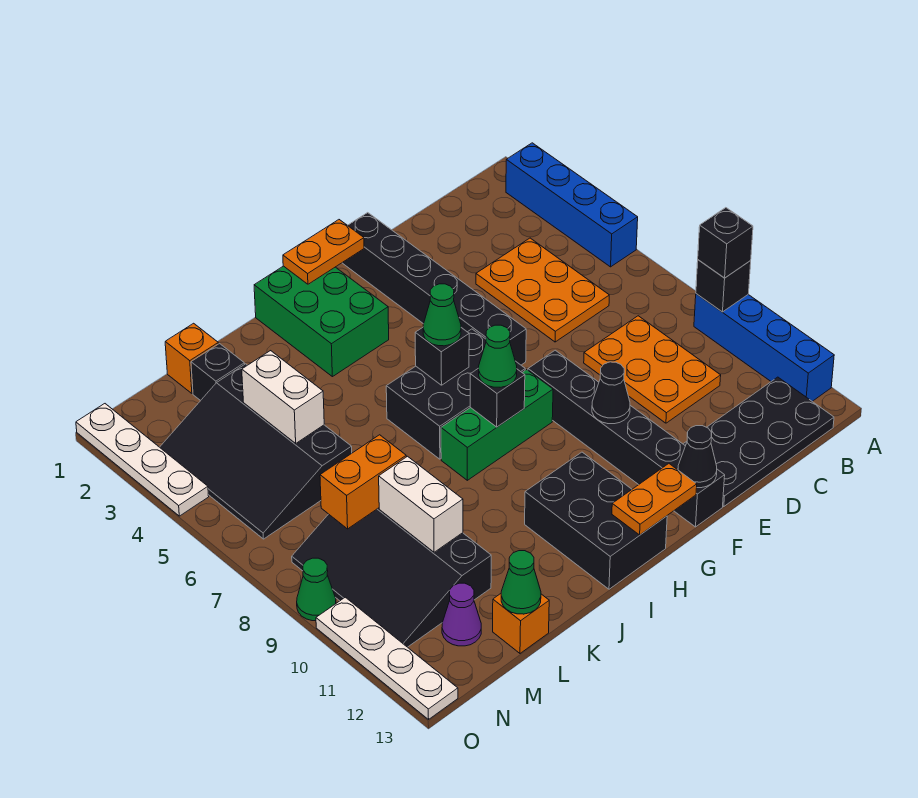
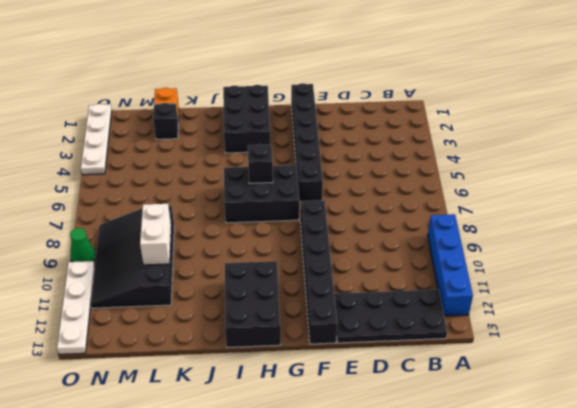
black brick H1:I3 level 1 -> green brick H1:I3 level 1
none -> blue brick A2:A5 level 1
none -> orange plate C4:D6 level 1
none -> orange plate C8:D10 level 1
none -> green brick G8:I8 level 1

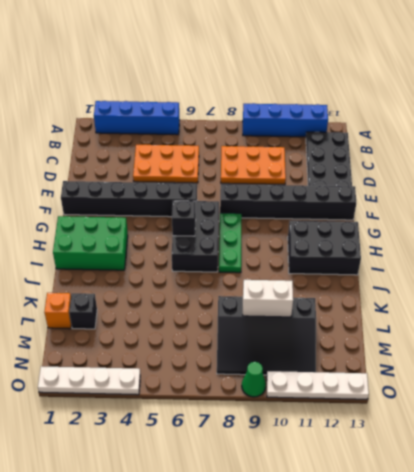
green plate G8:I8 level 1 -> green brick G8:I8 level 1
none -> black slope L3:N6 level 1 top L
none -> orange brick L13 level 1
none -> purple cone M12 level 1
none -> black brick A9 level 2

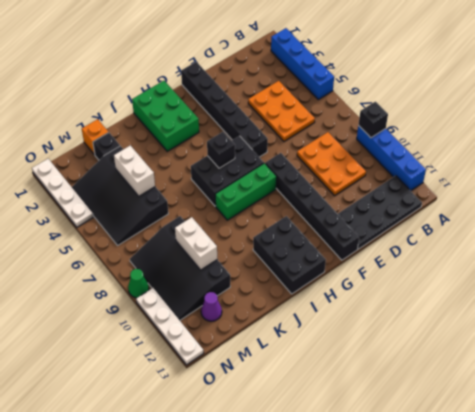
none -> orange brick L13 level 1
none -> black cone F10 level 2
none -> black cone F13 level 2
none -> orange plate G1:H1 level 2

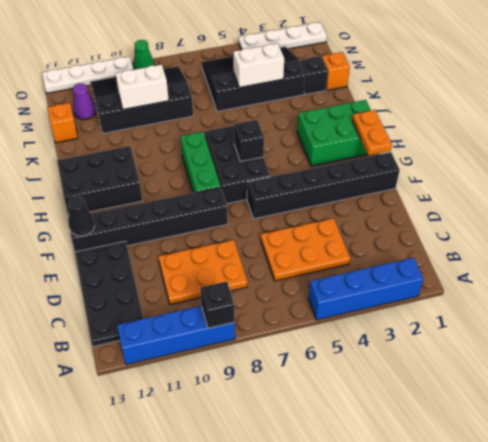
none -> black cone F10 level 2
none -> orange plate G13:H13 level 2
none -> black brick H8 level 2
none -> orange brick L8:M8 level 2

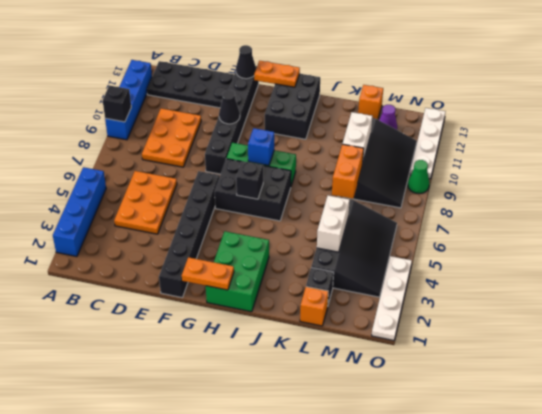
blue brick H8 level 2 -> black brick H8 level 2
orange brick L7:L8 level 2 -> orange brick L8:M8 level 2
none -> green cone L13 level 2
none -> black brick A9 level 3
none -> green cone H6 level 3
none -> green cone H8 level 3

